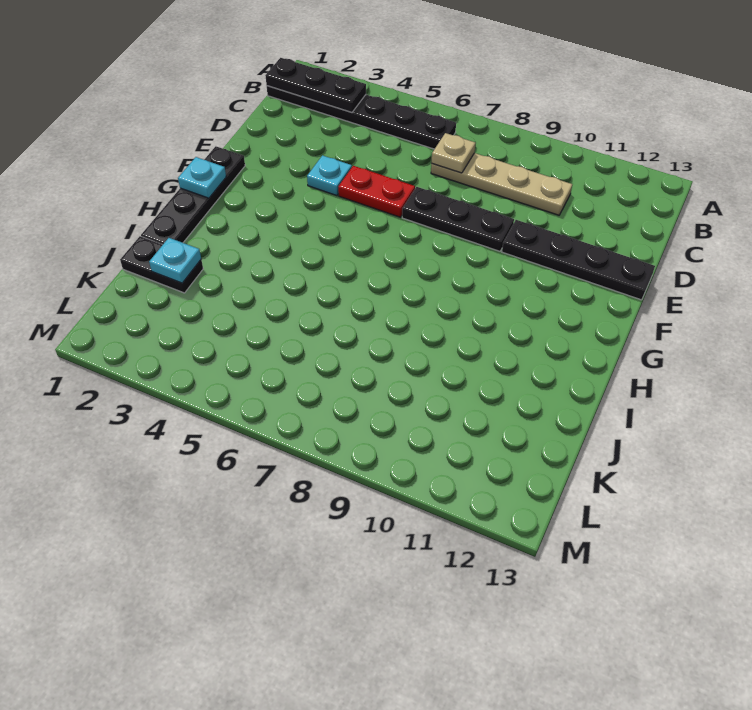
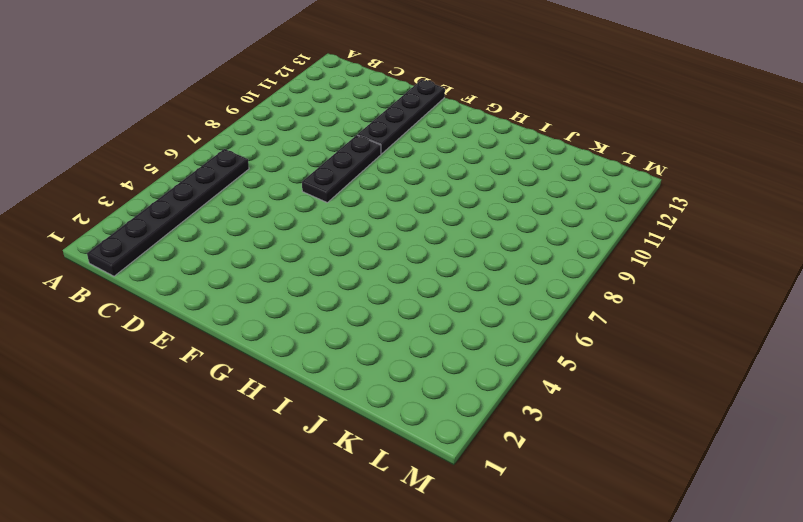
none -> tan plate C7:C10 level 1
none -> cyan plate E4 level 1
none -> red plate E5:E6 level 1

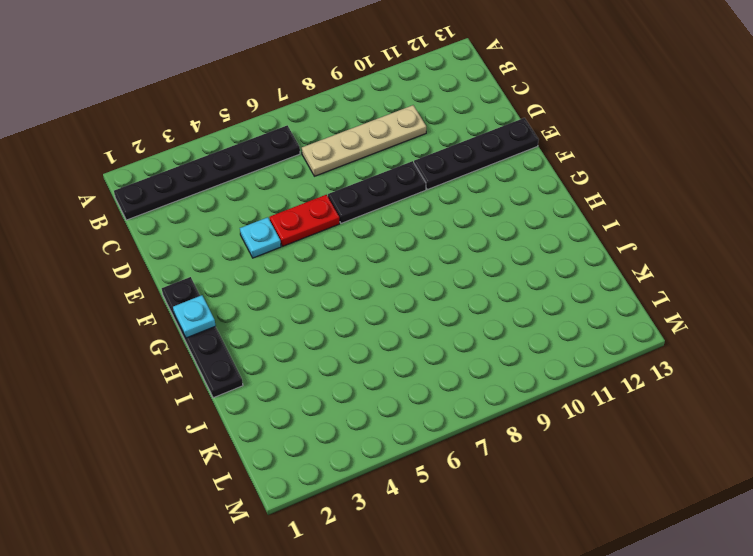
none -> black plate J1:J2 level 1
none -> black plate B1:B3 level 2
none -> tan plate C7 level 2

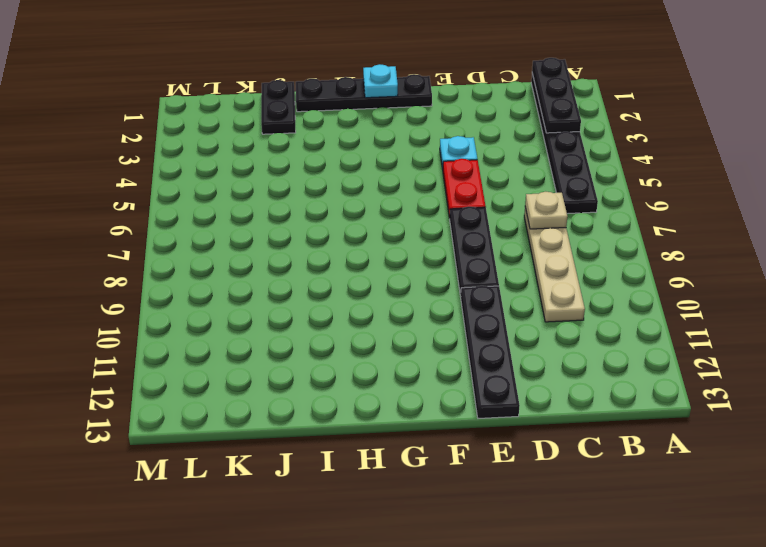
none -> cyan plate J2 level 2

